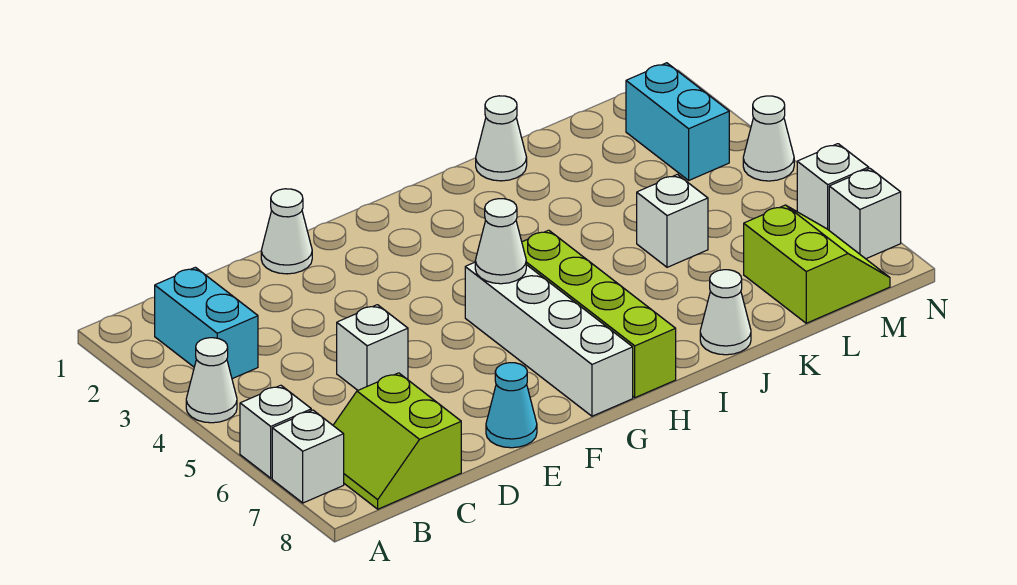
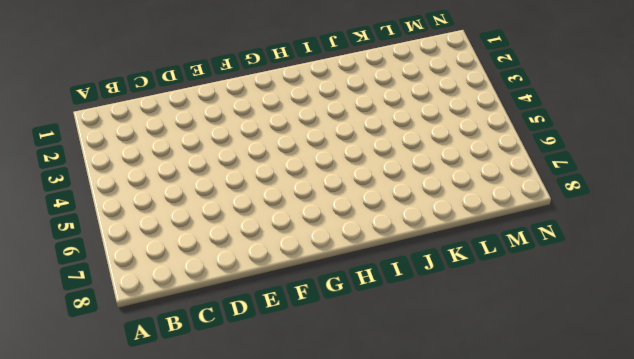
none -> white cone A4 level 1
none -> white brick A6 level 1
none -> white brick A7 level 1

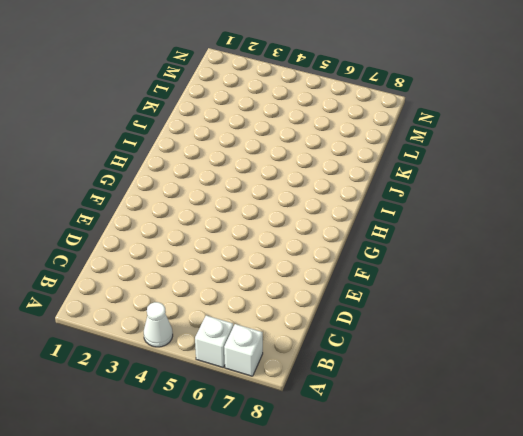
none -> cyan brick B2:B3 level 1
none -> lime slope B7:C8 level 1 top C
none -> white brick D5 level 1

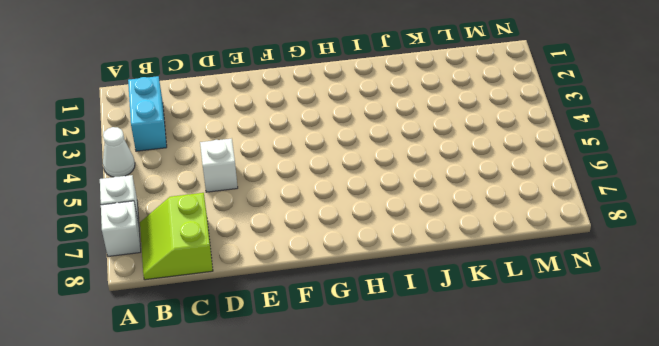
none -> white cone E1 level 1
none -> cyan cone E8 level 1
none -> white brick G5:G8 level 1

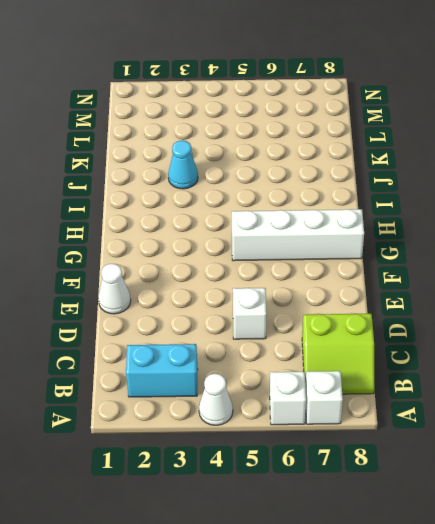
cyan cone J3 level 1 -> cyan cone E8 level 1
none -> lime brick H5:H8 level 1
none -> white cone J1 level 1
none -> white cone J8 level 1

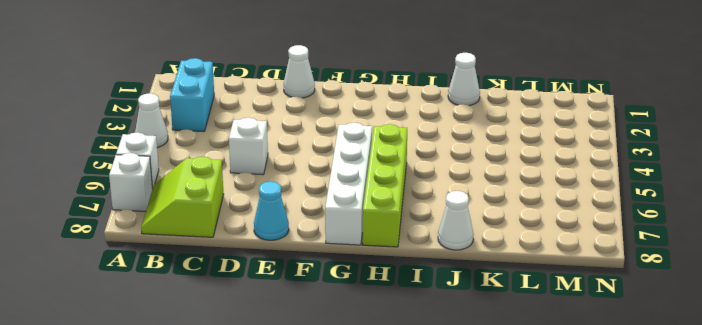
none -> white brick K5 level 1
none -> lime slope L7:M8 level 1 top L
none -> cyan brick M2:M3 level 1

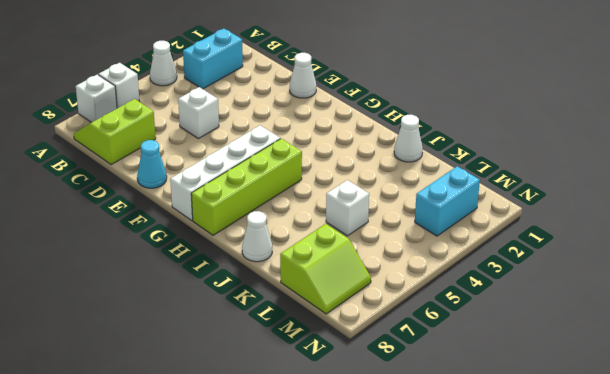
none -> white cone N4 level 1
none -> white brick N6 level 1
none -> white brick N7 level 1

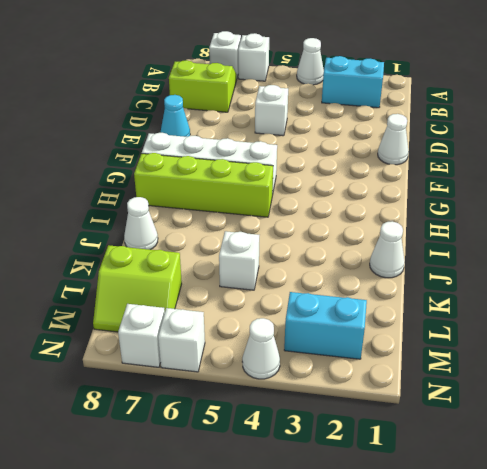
none -> white cone G5 level 2

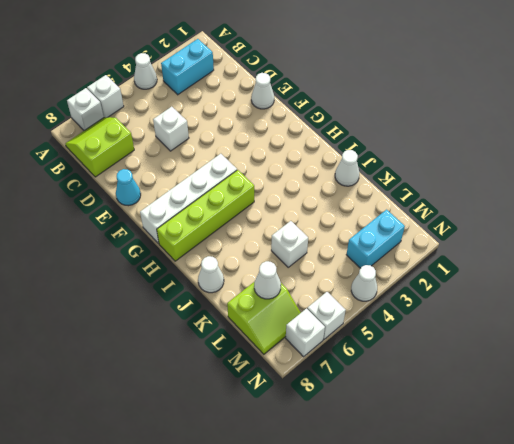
white cone L7 level 2 -> white cone G5 level 2

